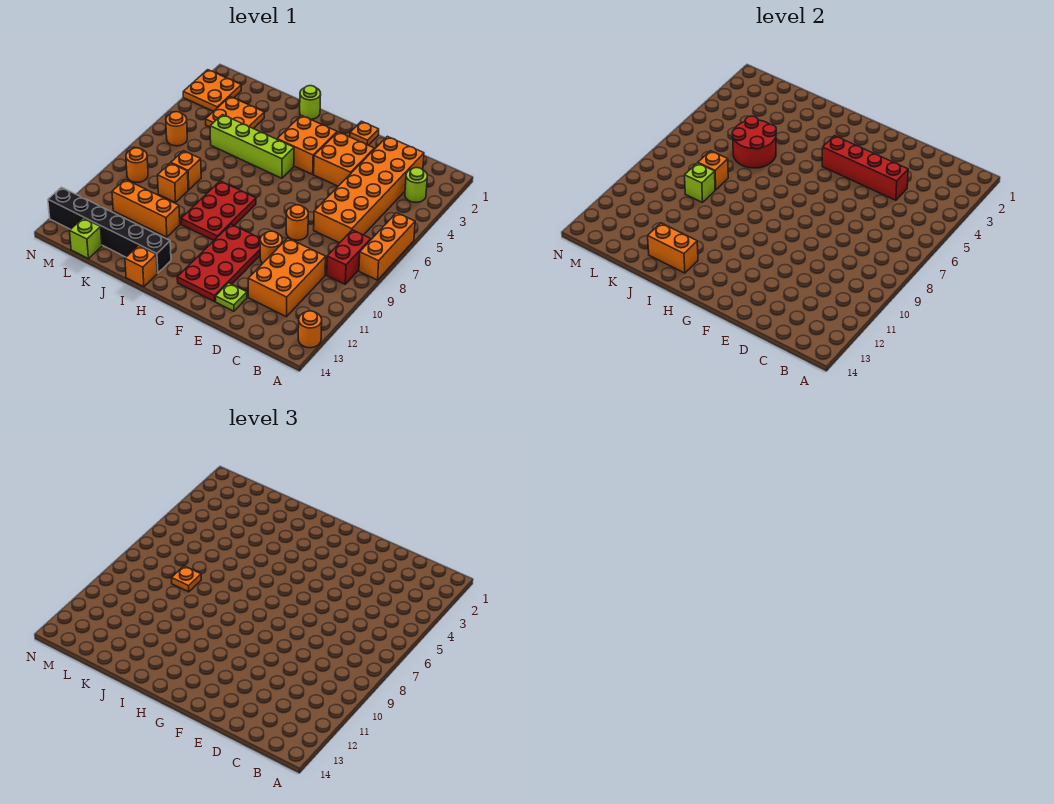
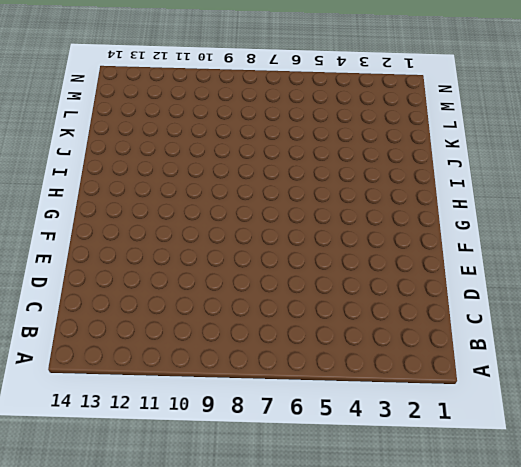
none -> orange brick A6:A8 level 1
none -> orange round brick A13 level 1
none -> lime round brick B3 level 1
none -> red brick B8:B9 level 1

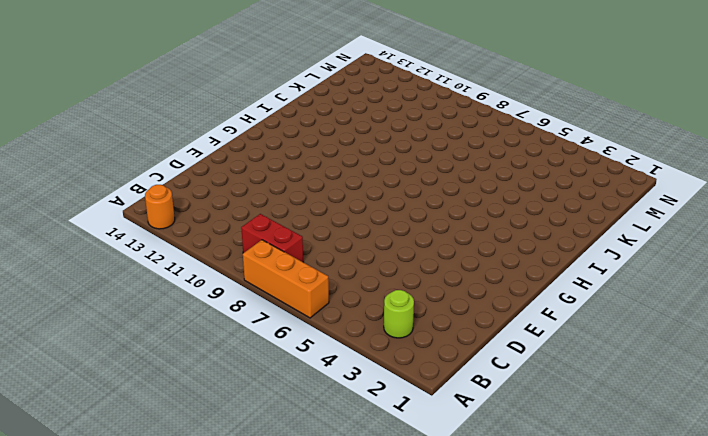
none -> orange brick C2:D7 level 1
none -> orange brick C10:D12 level 1
none -> orange brick E3:F4 level 1
none -> orange round brick E8 level 1

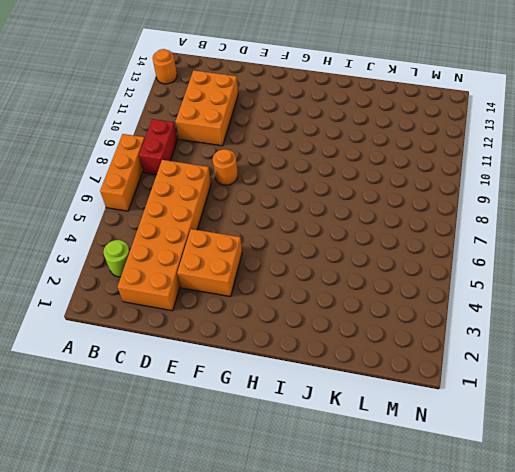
none -> orange round brick E10 level 1
none -> lime plate E13 level 1
none -> orange plate F1 level 1
none -> red plate F10:G13 level 1

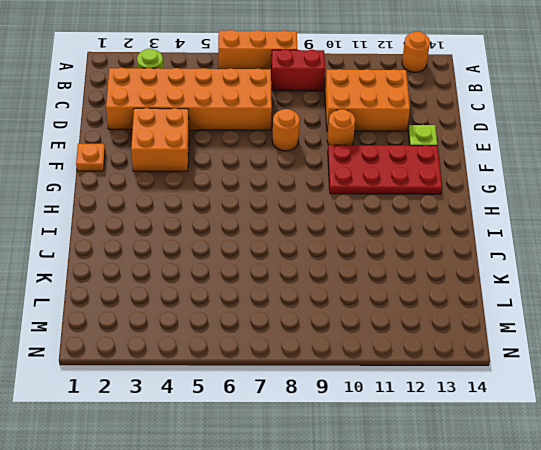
none -> orange brick G3:H4 level 1
none -> lime brick H5:K5 level 1
none -> red plate H8:I10 level 1
none -> lime round brick I1 level 1

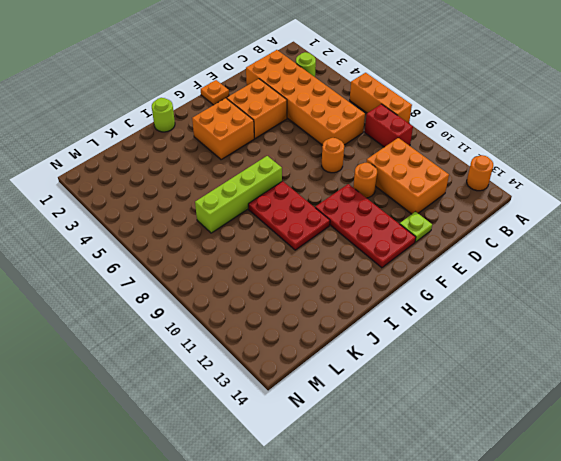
lime brick H7:K7 level 1 -> lime brick H5:K5 level 1
none -> black brick I13:N13 level 1
none -> orange brick I14 level 1
none -> orange brick J11:L11 level 1
none -> orange plate K3:L4 level 1

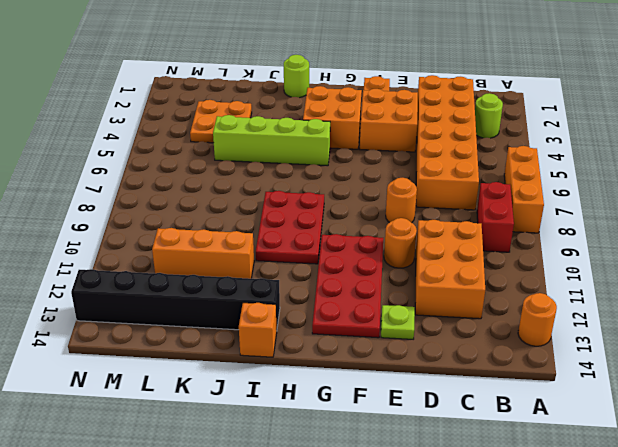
none -> orange brick K8 level 1
none -> orange brick K9 level 1
none -> lime brick L14 level 1
none -> orange plate M2:N3 level 1

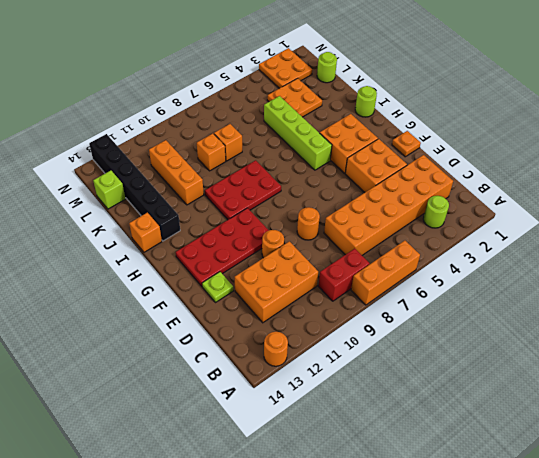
lime round brick L1 level 1 -> none
none -> orange round brick M6 level 1
none -> orange round brick M9 level 1
none -> red brick D4:G4 level 2
none -> orange brick I13:J13 level 2

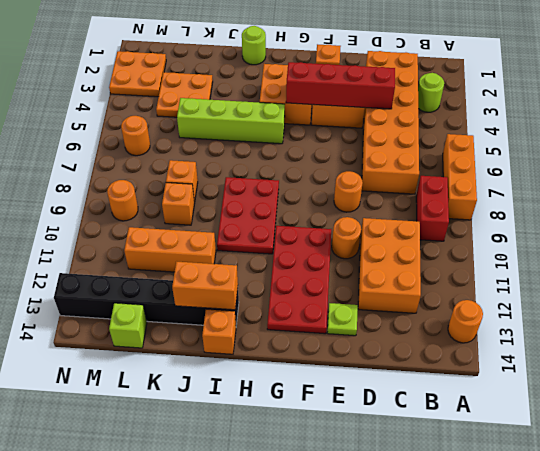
none -> red round brick J5:K6 level 2
none -> orange brick K8 level 2
none -> lime brick K9 level 2
none -> orange plate K8 level 3

